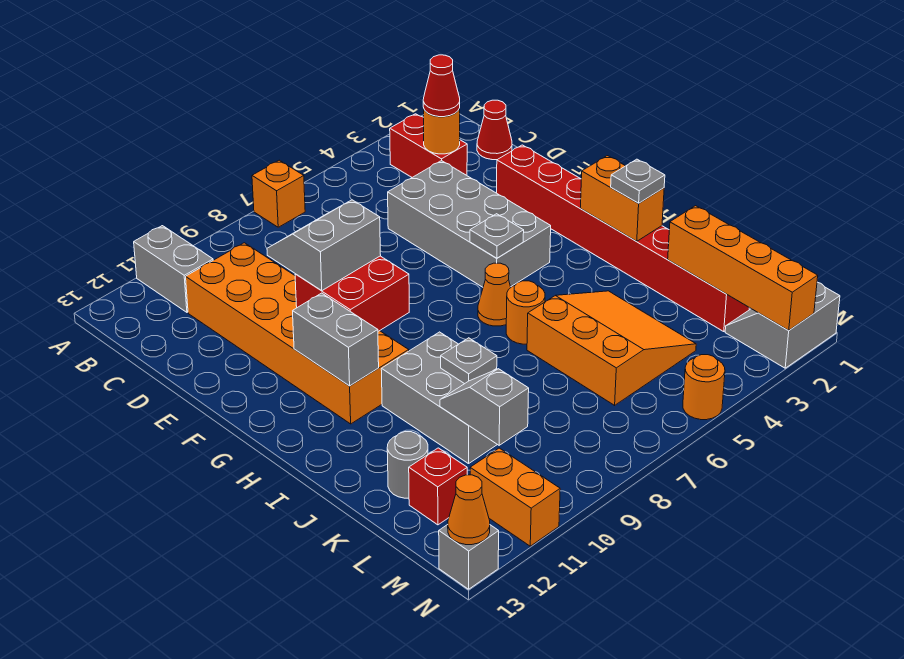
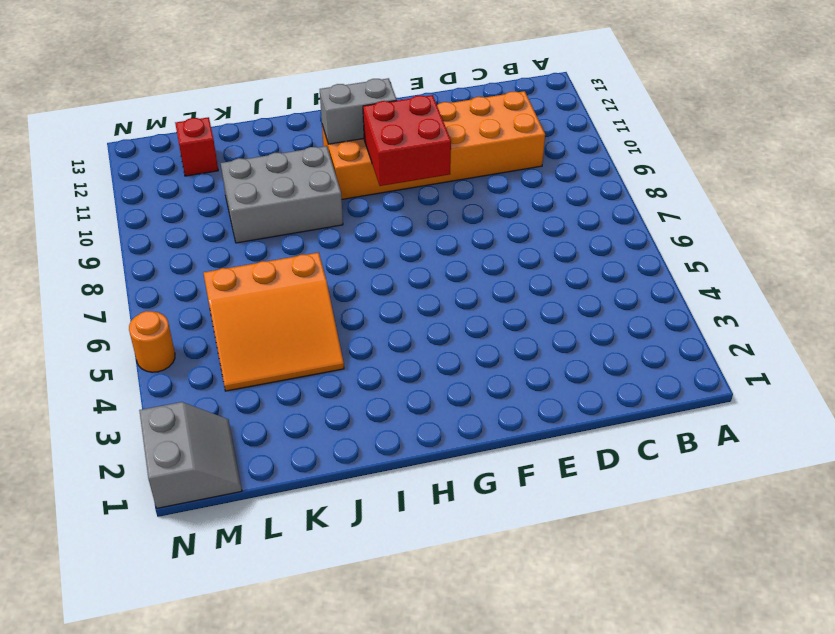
none -> orange brick A7 level 1
none -> grey brick A11:B11 level 1
none -> red brick B3:C3 level 1

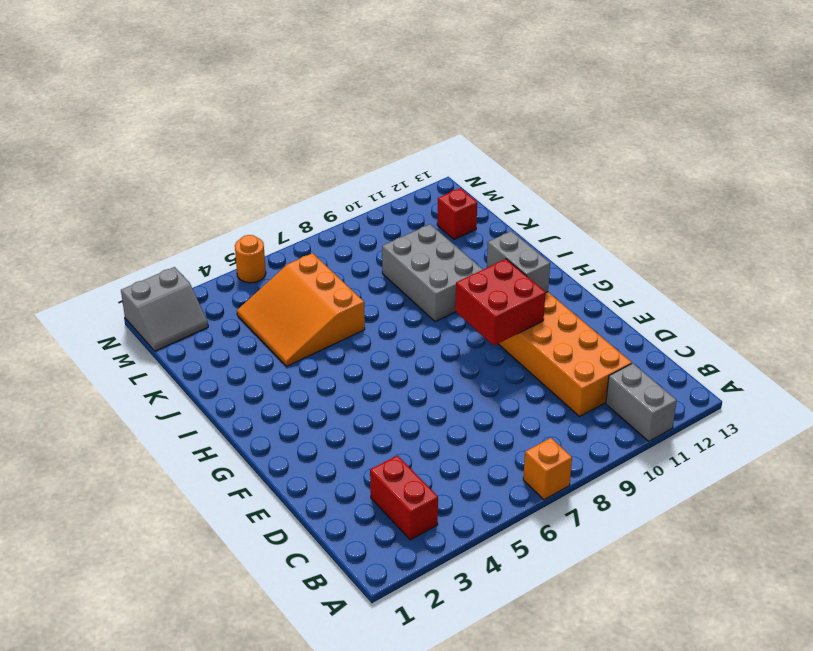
none -> red cone C1 level 1
none -> grey brick D4:G5 level 1
none -> red brick E2:L2 level 1

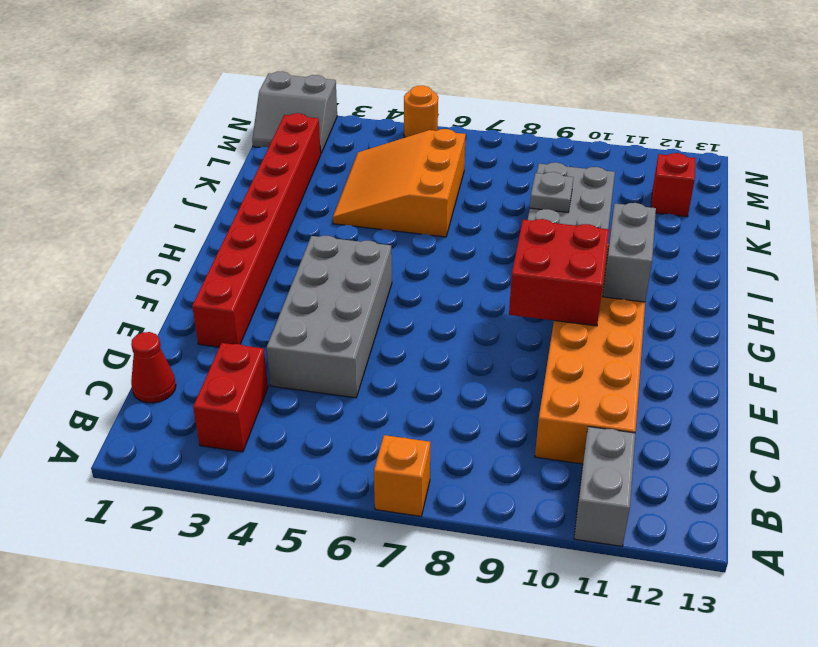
none -> orange cone H6 level 1
none -> orange round brick I6 level 1
none -> grey round brick K12 level 1

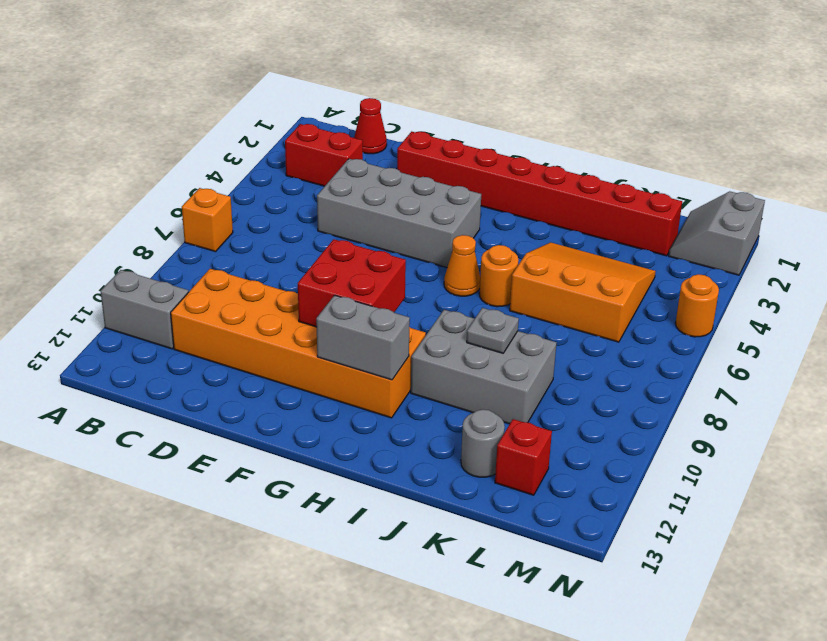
none -> orange brick M11:N11 level 1
none -> grey brick N13 level 1
none -> orange round brick C3 level 2

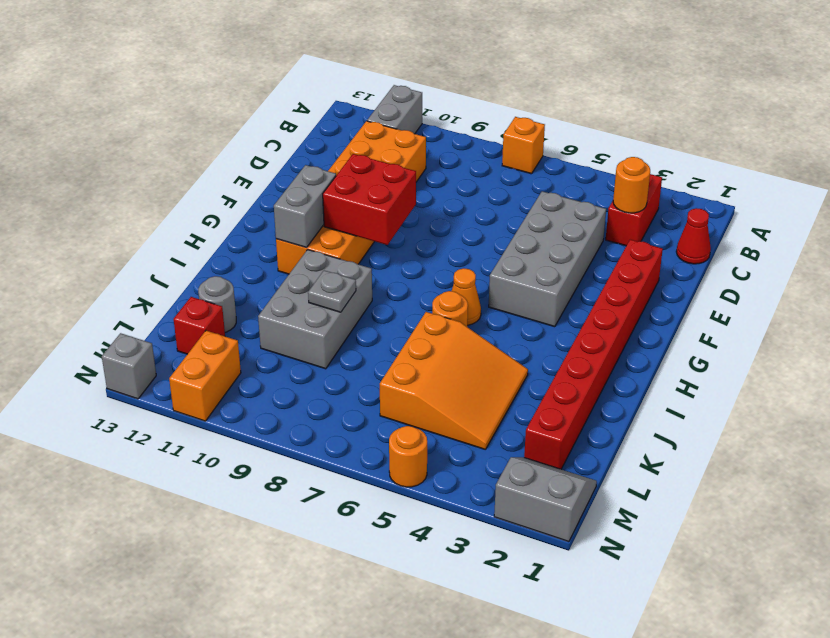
none -> grey plate G5 level 2
none -> orange brick H2:I2 level 2
none -> orange brick K2:N2 level 2

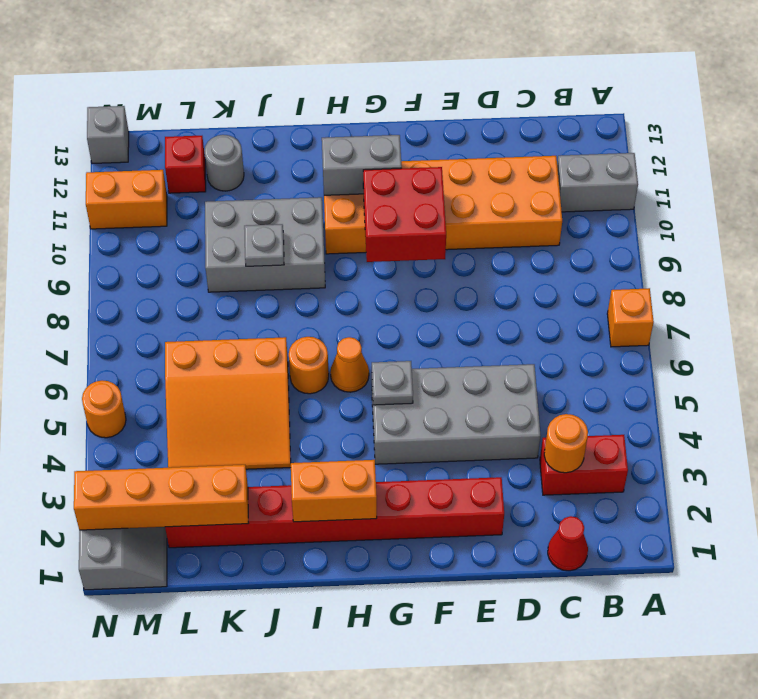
none -> grey slope K10:L10 level 2 top L
none -> orange cone N13 level 2
none -> red cone C3 level 3

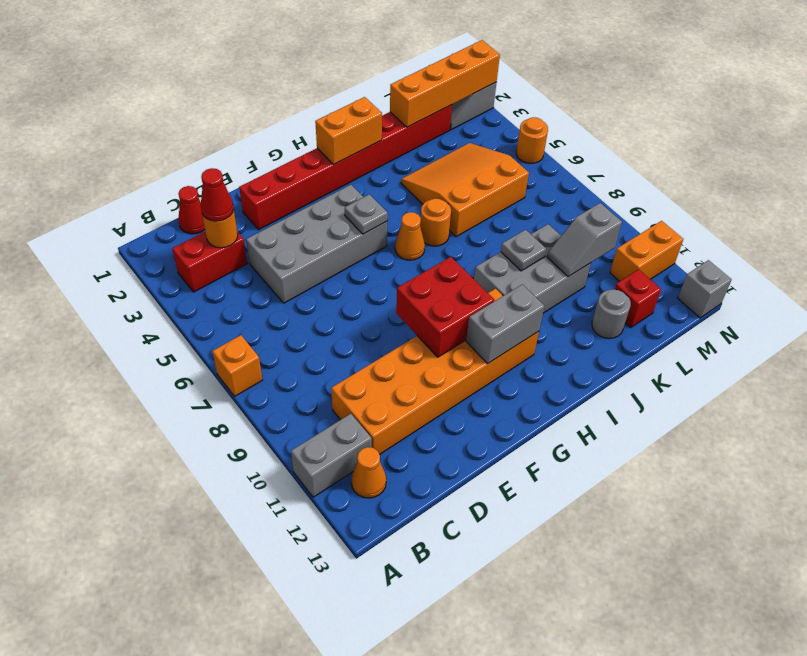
orange cone B12 level 1 -> orange cone N13 level 2
none -> grey slope E9:F10 level 3 top F
none -> grey plate I2 level 3

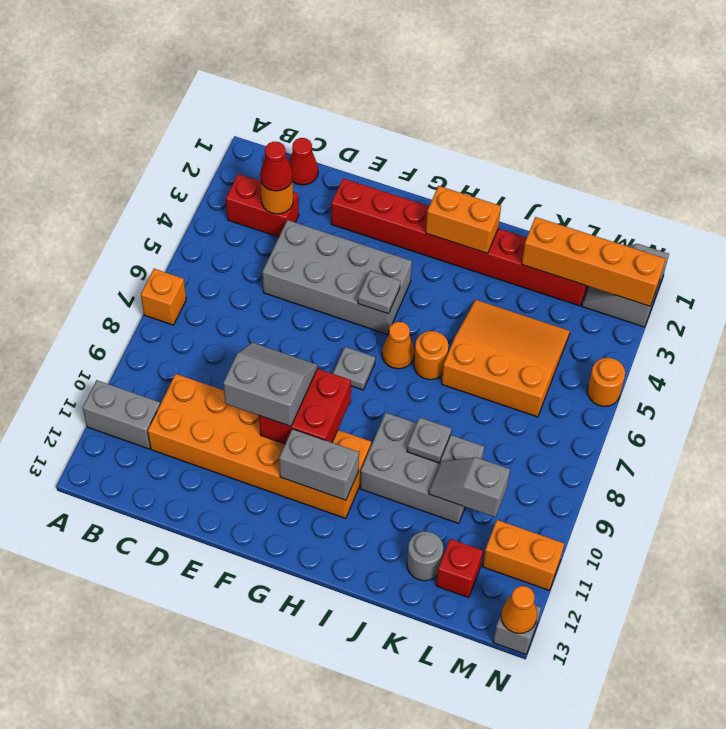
grey slope E9:F10 level 3 top 10 -> grey slope E9:F10 level 3 top F
grey plate G7 level 1 -> grey plate I2 level 3

